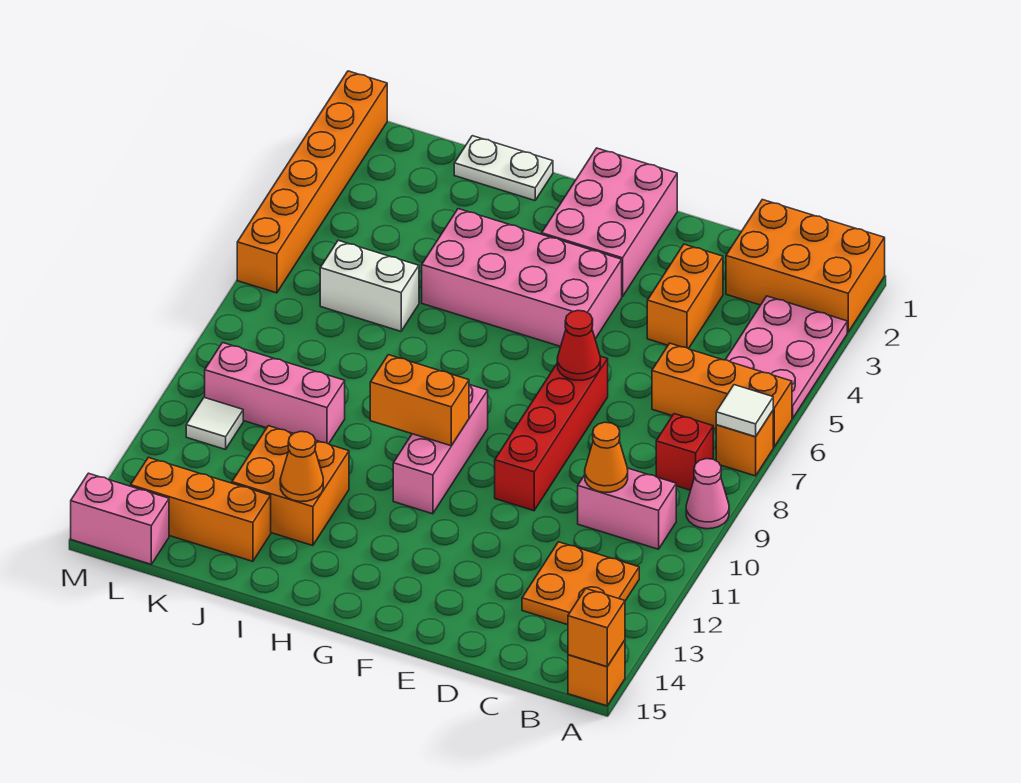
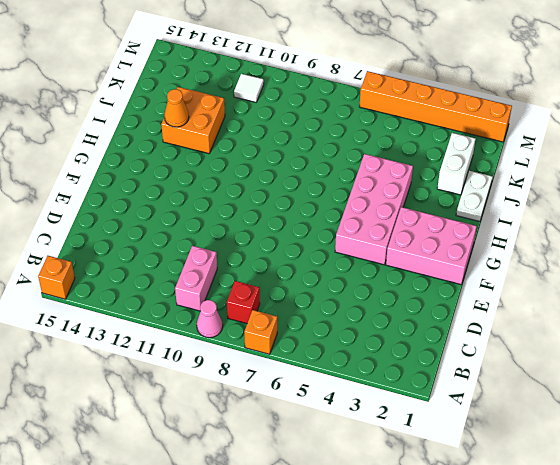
white brick J2:K2 level 1 -> white brick J6:K6 level 1
none -> orange brick A1:C2 level 1
none -> pink plate A3:B5 level 1
none -> orange brick A6:C6 level 1

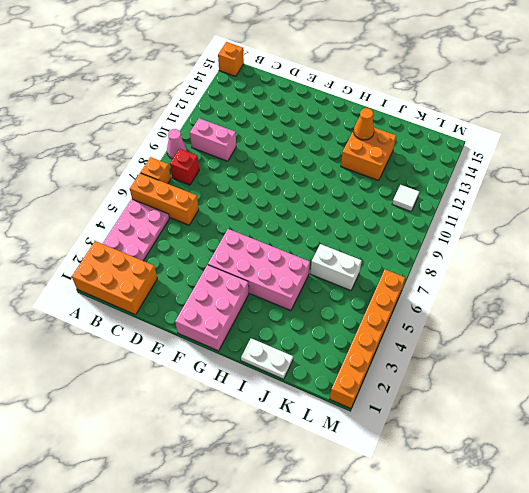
none -> orange plate B12:C13 level 1
none -> orange brick D3:D4 level 1
none -> red brick E7:E10 level 1

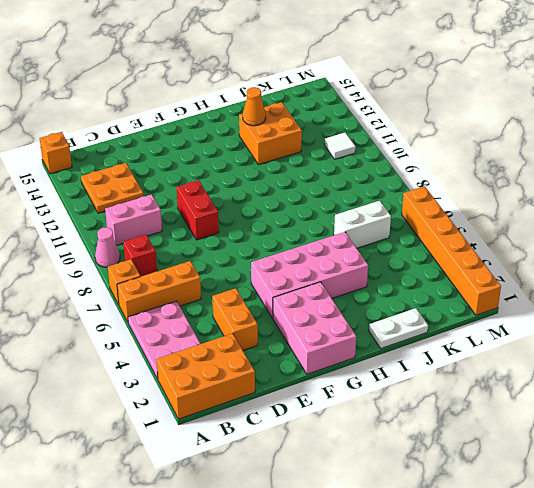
red brick E9:E10 level 1 -> red brick E7:E10 level 1
none -> pink brick G9:G11 level 1
none -> pink brick J10:L10 level 1
none -> orange brick J14:L14 level 1

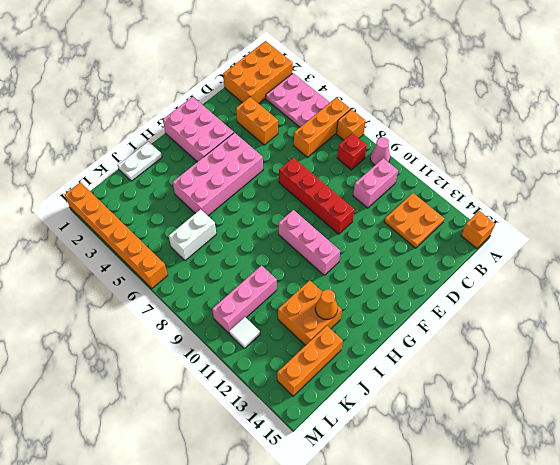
none -> pink brick L15:M15 level 1
none -> white tile A7 level 2
none -> orange brick A15 level 2

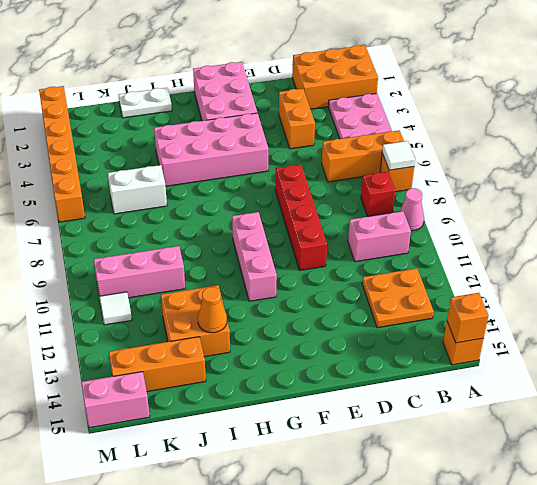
none -> orange cone C10 level 2
none -> red cone E7 level 2
none -> orange brick G10:H10 level 2

